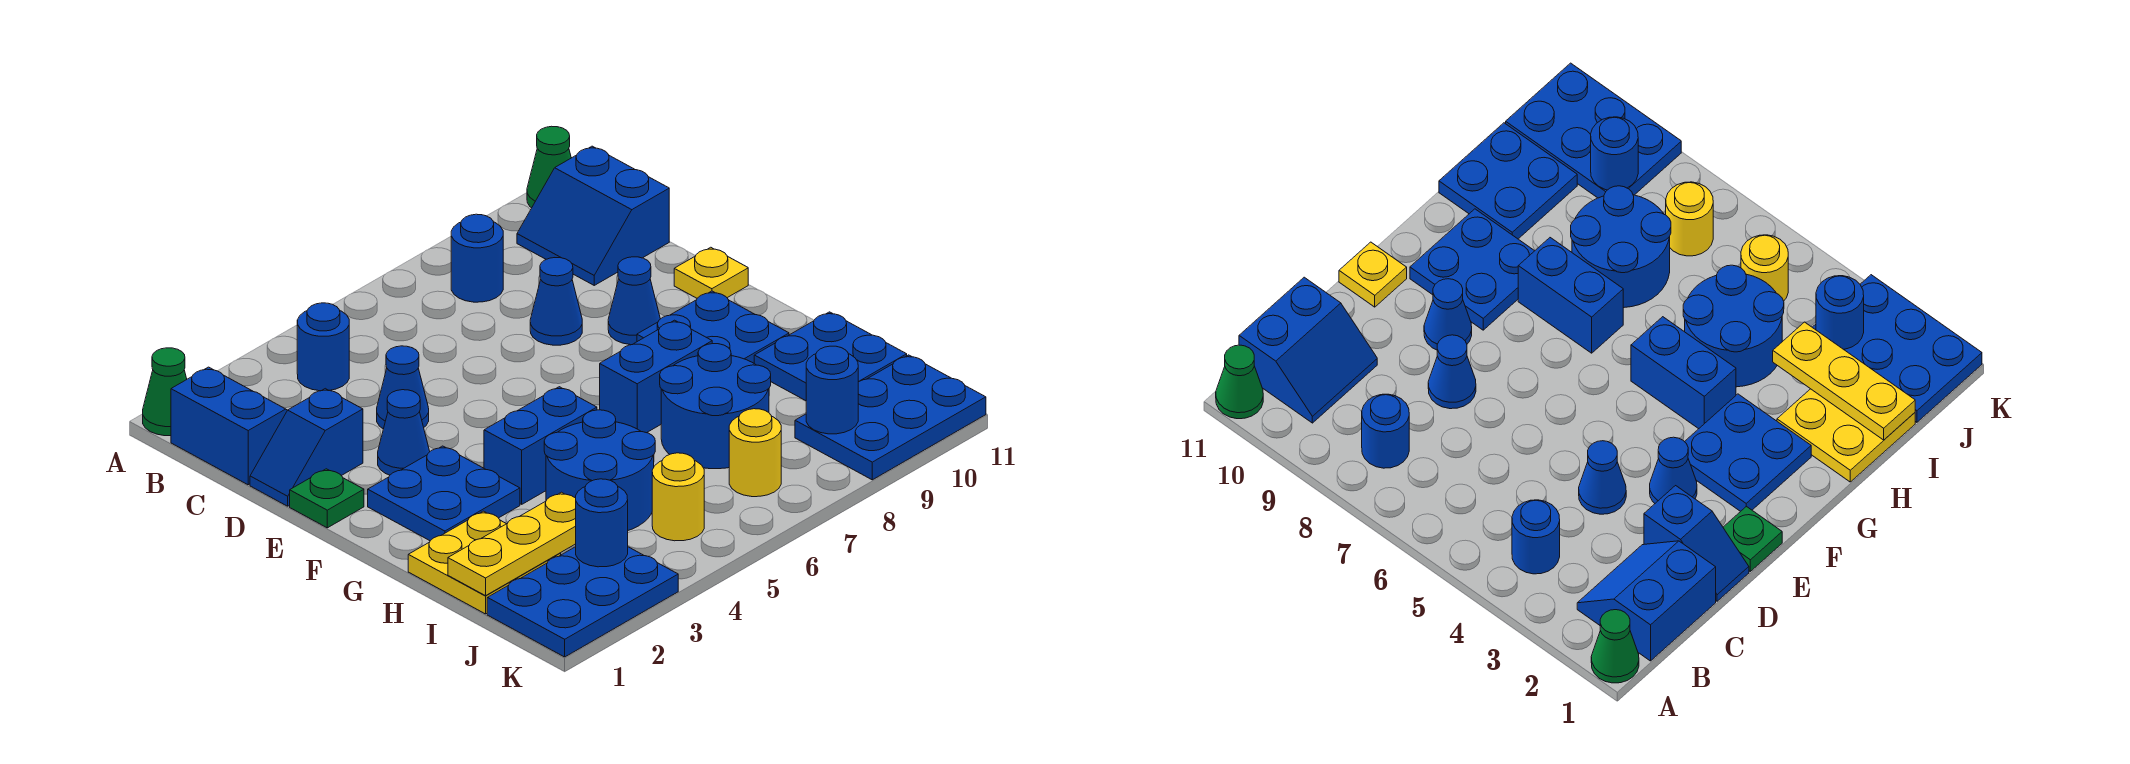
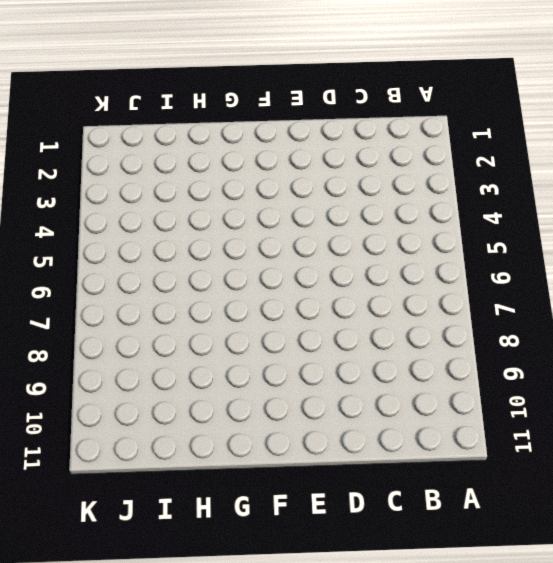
none -> green cone A1 level 1
none -> green cone A11 level 1
none -> blue slope B1:C2 level 1 top 1

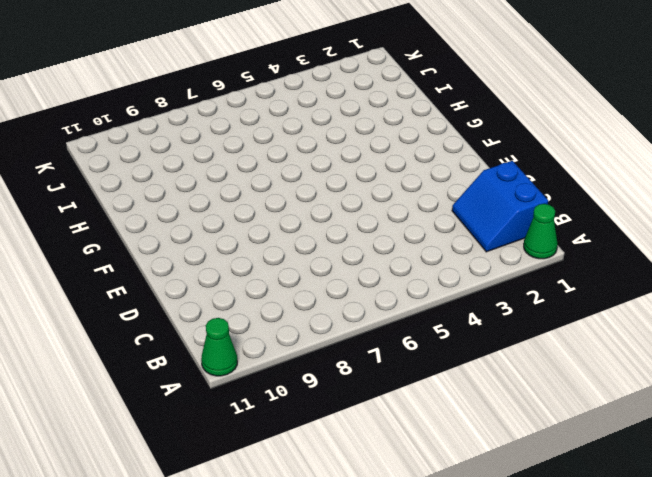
none -> blue round brick B4 level 1
none -> blue round brick B8 level 1
none -> blue slope B10:C11 level 1 top 11

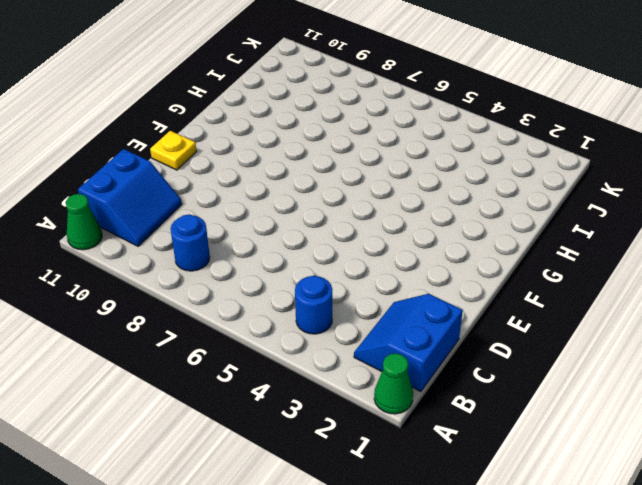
none -> blue slope D1:D2 level 1 top 2
none -> blue cone D4 level 1
none -> blue cone D8 level 1

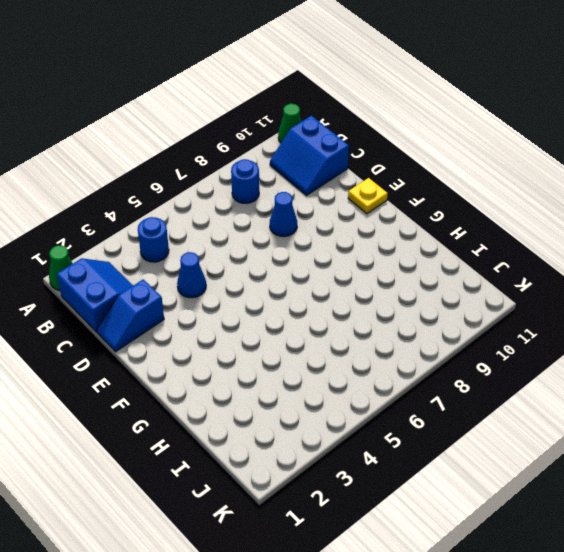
none -> green plate E1 level 1
none -> blue cone E3 level 1
none -> blue cone E9 level 1

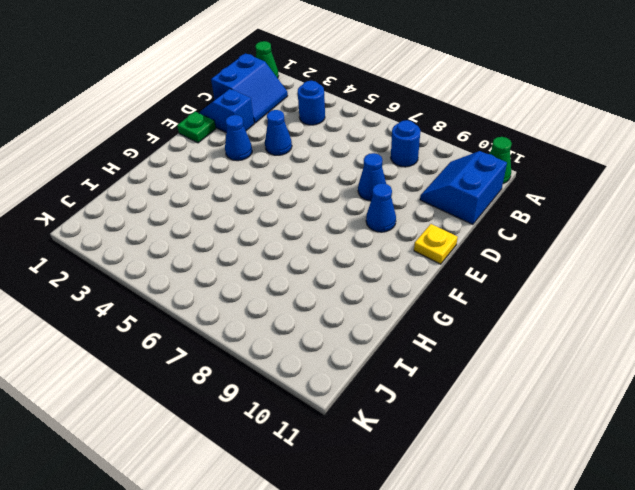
none -> blue plate F2:G3 level 1
none -> blue plate F9:G10 level 1
none -> blue brick G4:G5 level 1

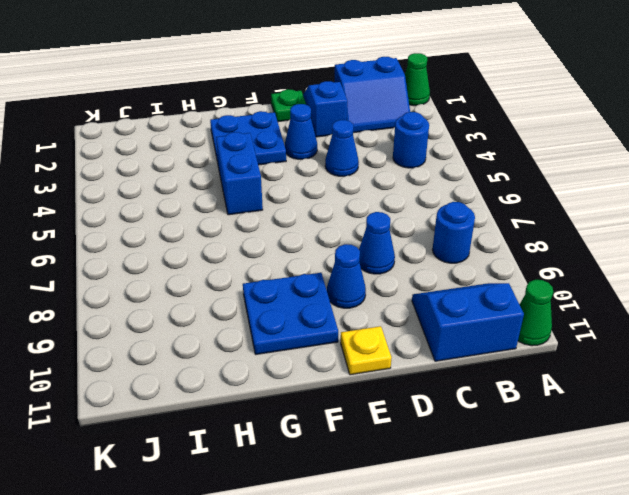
none -> blue brick G7:G8 level 1
none -> yellow plate H1:I2 level 1
none -> blue round brick H4:I5 level 1

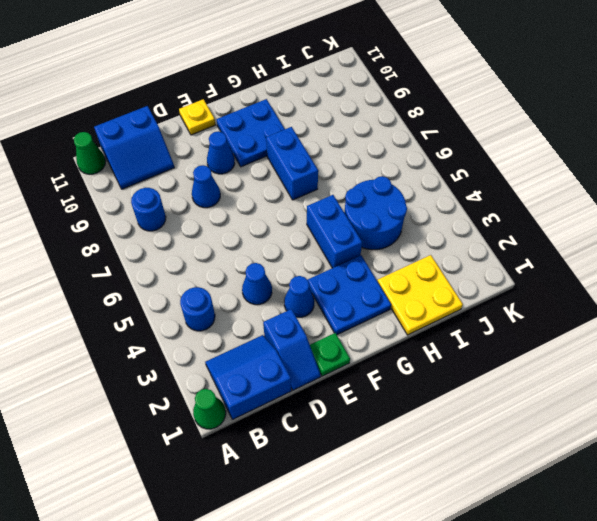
none -> blue round brick H7:I8 level 1
none -> blue plate H10:I11 level 1
none -> blue plate J1:K3 level 1

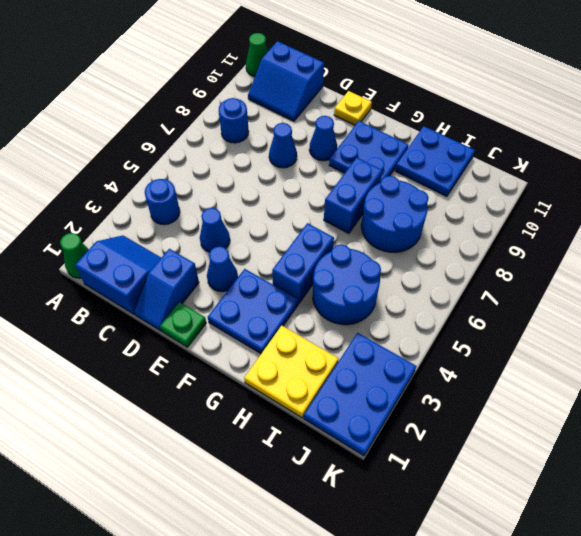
none -> yellow round brick J5 level 1
none -> yellow round brick J7 level 1
none -> blue plate J9:K11 level 1

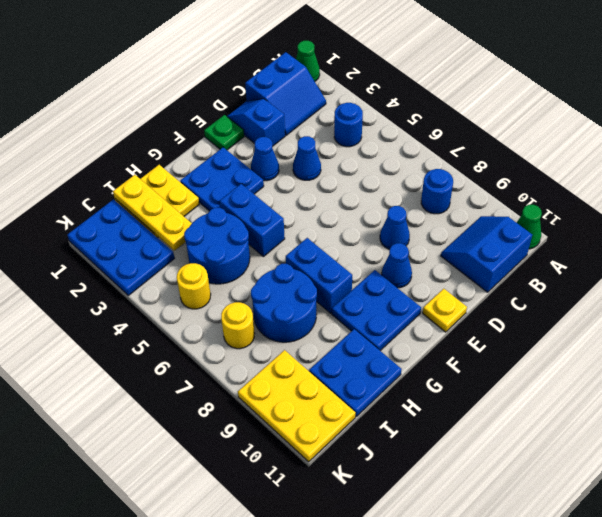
yellow plate J9:K11 level 1 -> blue plate J9:K11 level 1
none -> blue round brick J3 level 2
none -> blue round brick J9 level 2

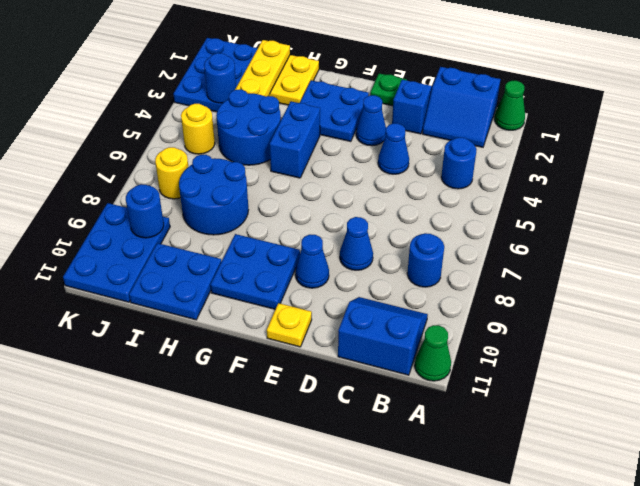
none -> blue brick G7:G8 level 1

